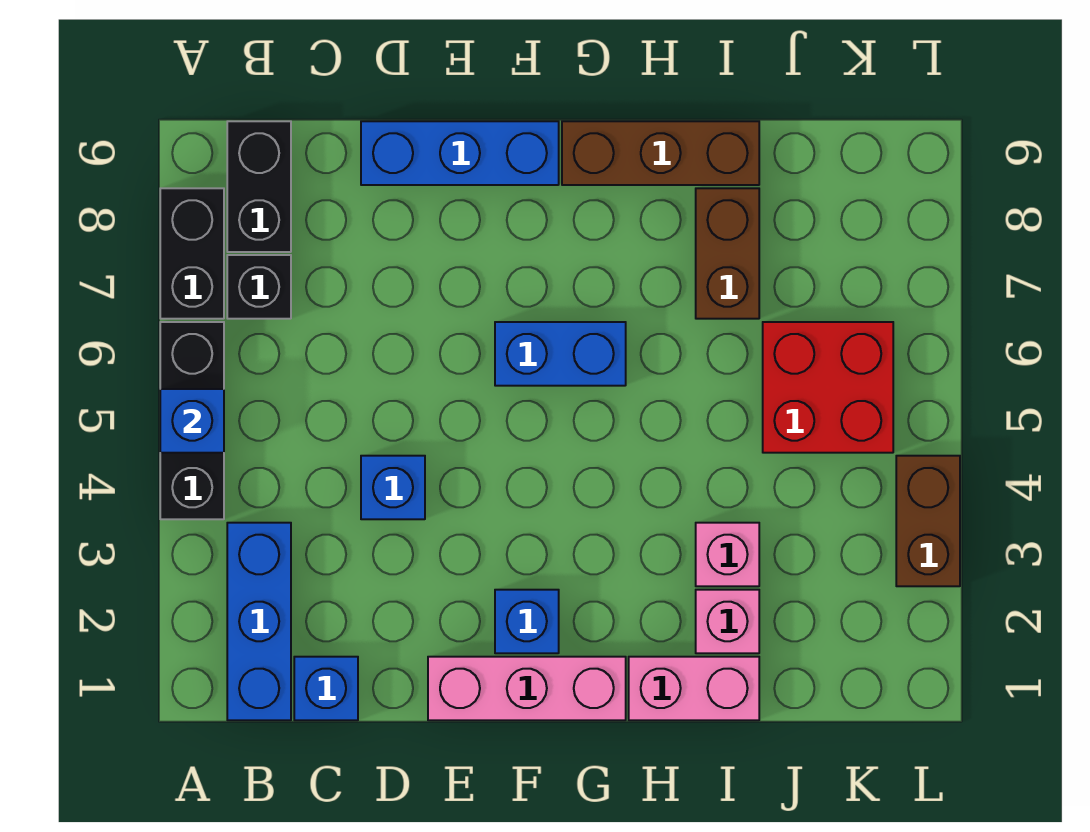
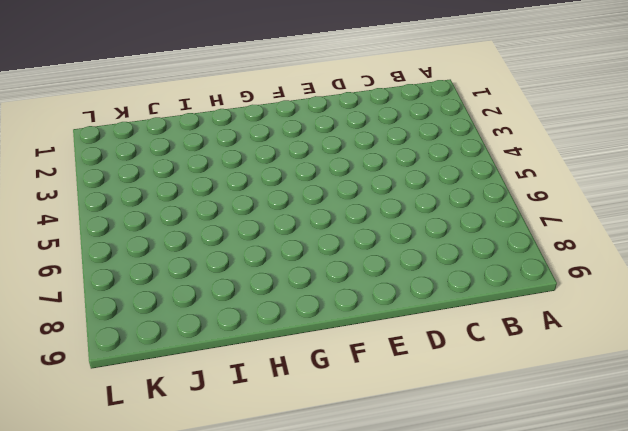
none -> black brick A4:A6 level 1
none -> black brick A7:A8 level 1
none -> blue brick B1:B3 level 1

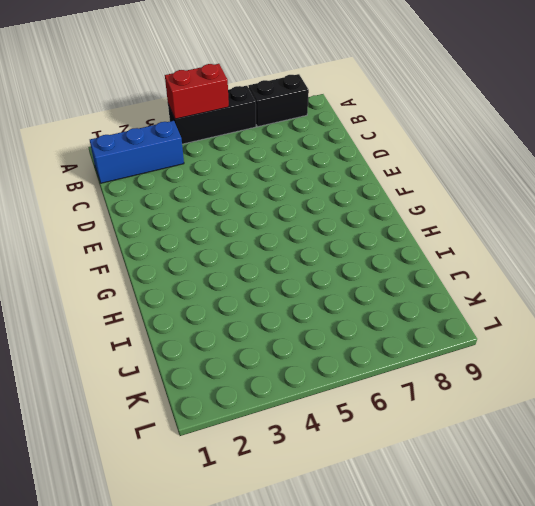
red brick A4:A5 level 2 -> blue brick A5 level 2
none -> black brick B7 level 1
none -> black brick B8:B9 level 1
none -> blue brick C1 level 1

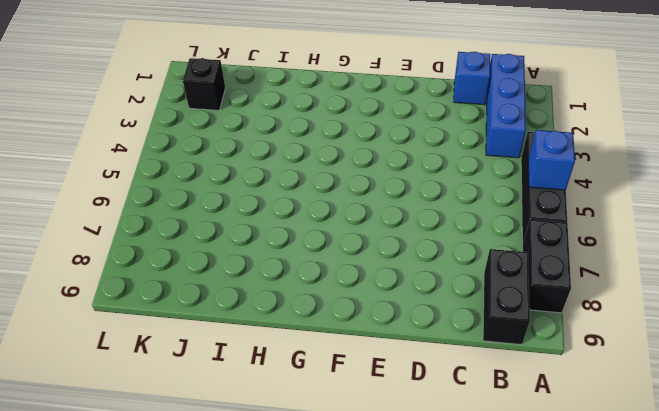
black brick K2 level 1 -> black brick B7 level 1
none -> blue brick D4 level 1
none -> blue brick D9:F9 level 1
none -> pink brick E1:G1 level 1

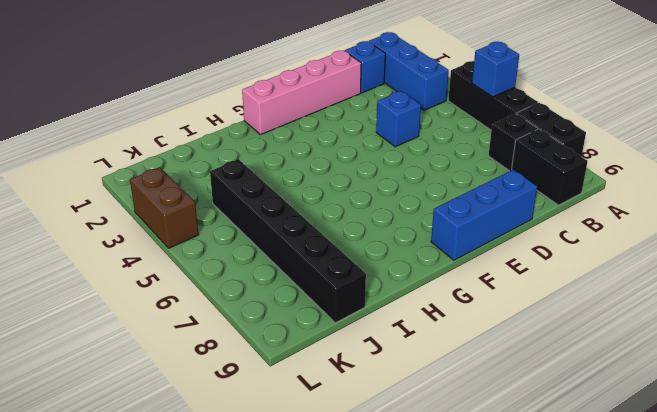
pink brick D1:G1 level 1 -> pink brick E1:G1 level 1
black brick J4:J9 level 1 -> red brick J5:K6 level 1
none -> blue brick F2 level 1
none -> blue brick F6:G6 level 1
none -> brown brick G9:I9 level 1

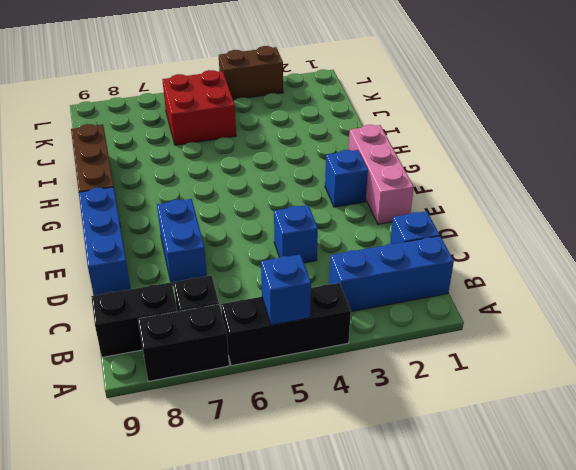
blue brick D7:E7 level 1 -> blue brick F6:G6 level 1
none -> pink brick H1:I1 level 1
none -> pink brick I2 level 1
none -> pink brick I3 level 1

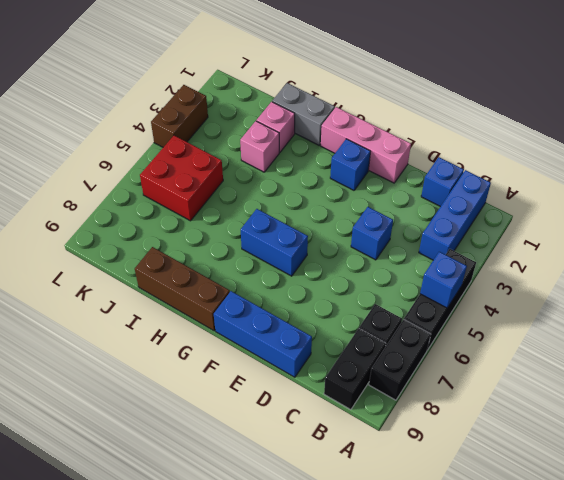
grey brick H1:I1 level 1 -> pink brick H1:I1 level 1
none -> brown brick I7:I8 level 1

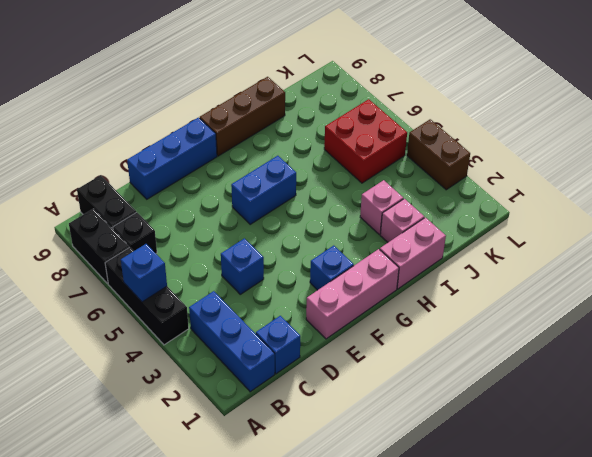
none -> brown brick I7:I8 level 1

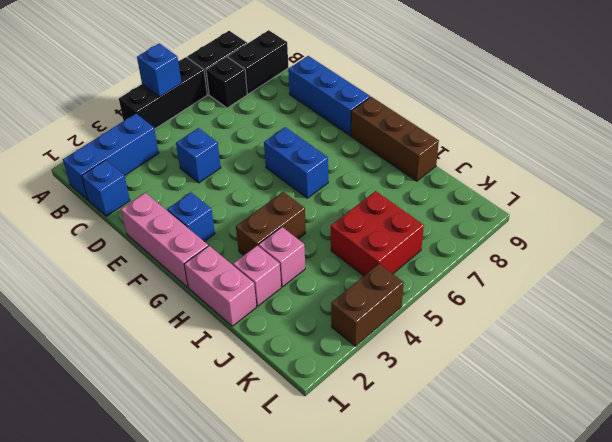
brown brick H3:H4 level 1 -> brown brick I7:I8 level 1

